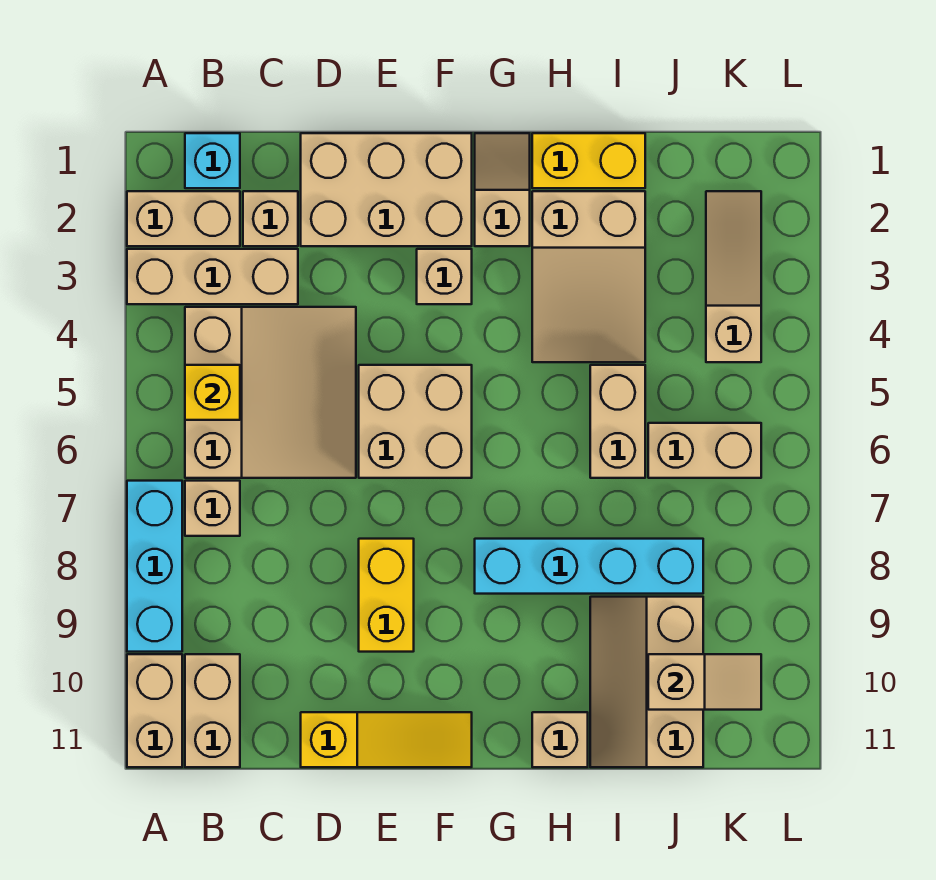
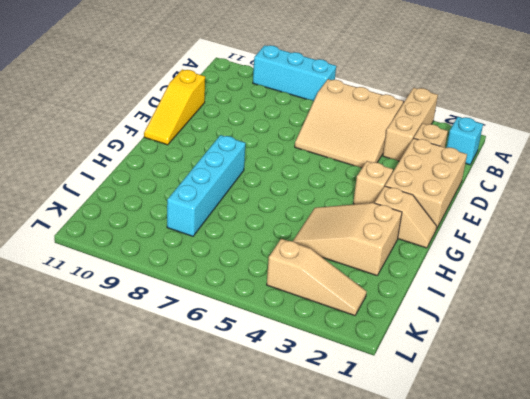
none -> tan brick A2:B2 level 1
none -> tan brick A10:A11 level 1
none -> tan brick B7 level 1

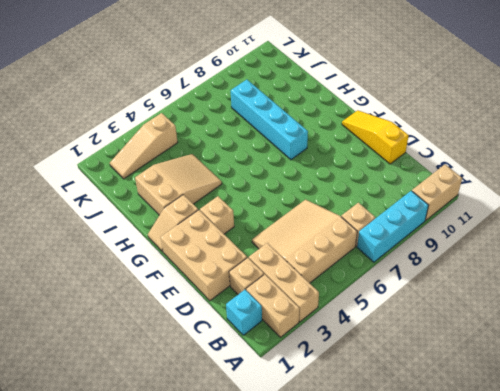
none -> tan brick B10:B11 level 1
none -> tan brick E5:F6 level 1
none -> yellow brick E8:E9 level 1

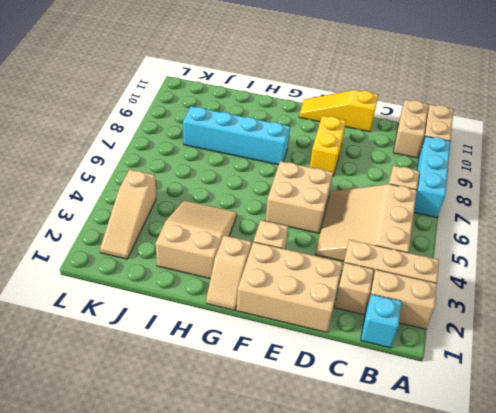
none -> yellow brick H1:I1 level 1
none -> tan brick H11 level 1
none -> tan brick I5:I6 level 1

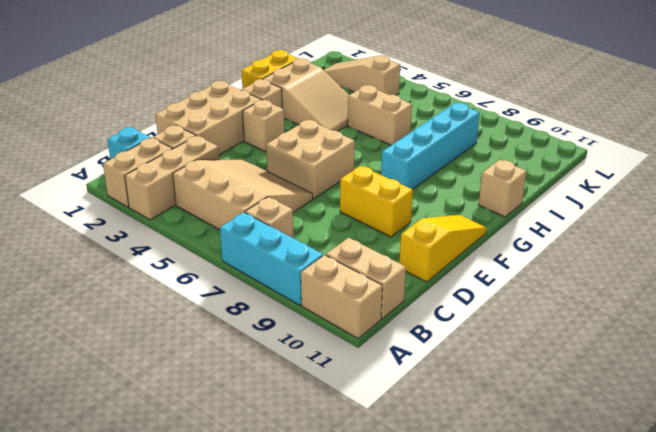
none -> tan slope I9:J11 level 1 top J
none -> tan brick J6:K6 level 1
none -> yellow brick B5 level 2

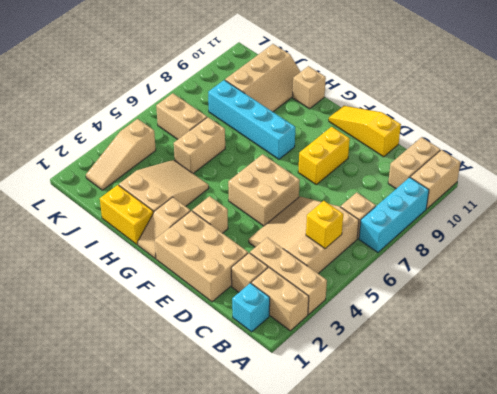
none -> tan slope J10:K10 level 2 top J

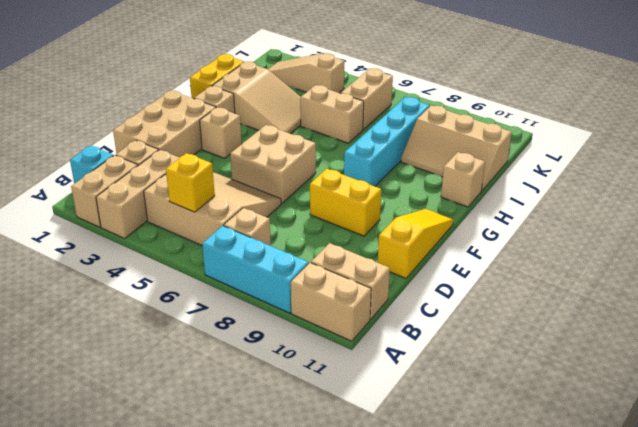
none -> tan slope J10:K10 level 2 top J

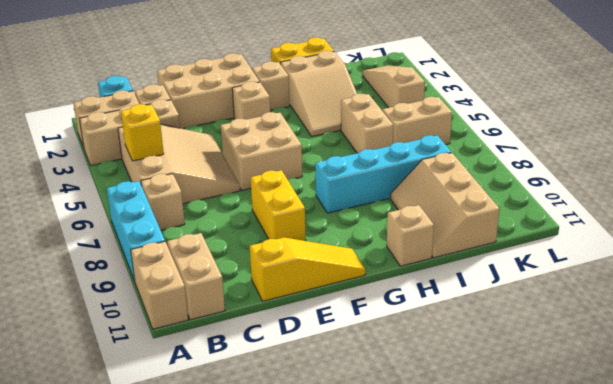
none -> tan slope J10:K10 level 2 top J

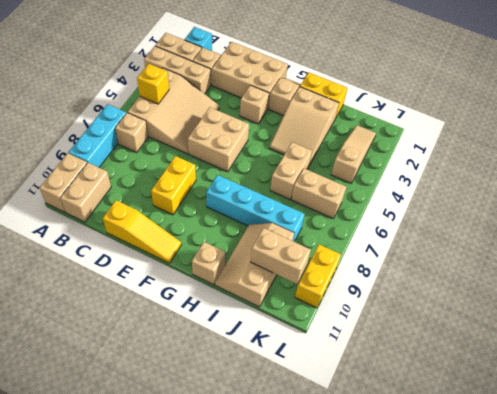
tan brick J10:K10 level 2 -> tan slope J10:K10 level 2 top J
yellow brick L9:L10 level 1 -> none

